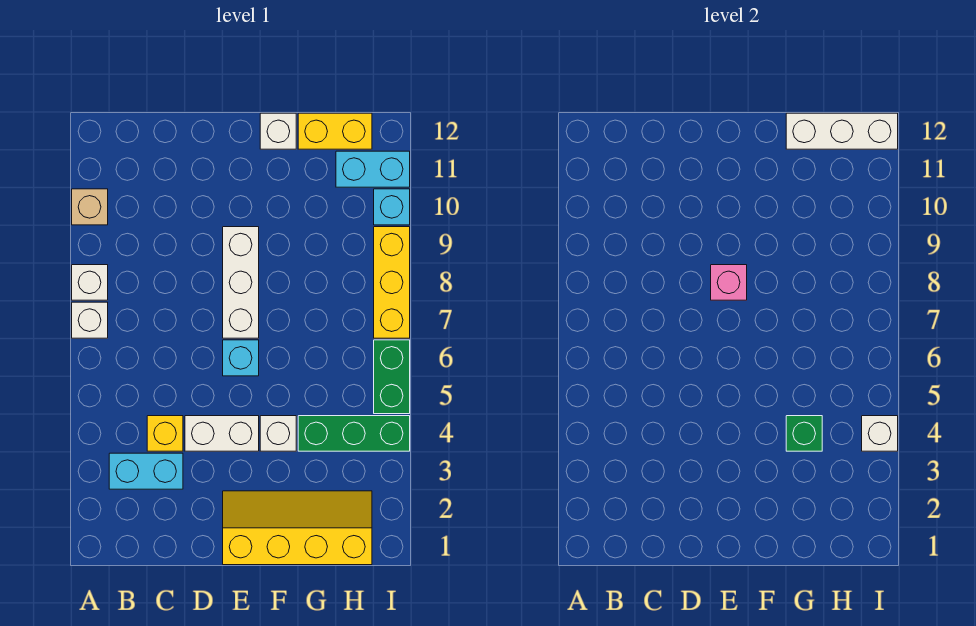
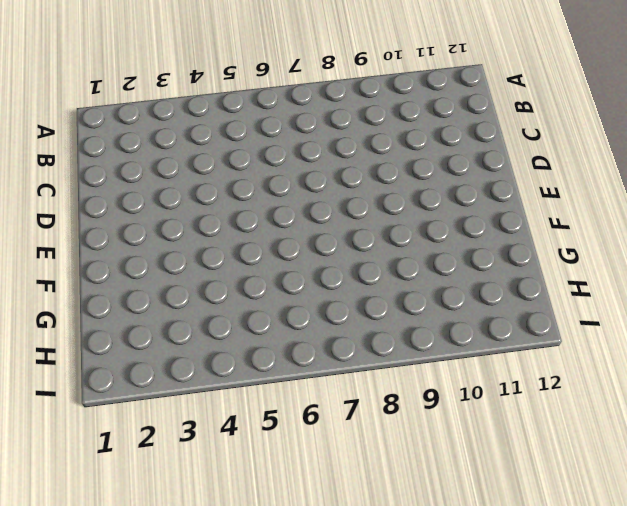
none -> white brick A7 level 1
none -> white brick A8 level 1
none -> tan brick A10 level 1

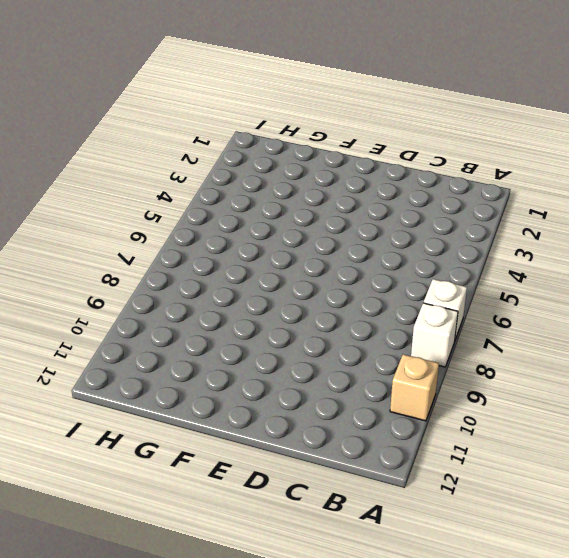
none -> cyan brick B3:C3 level 1
none -> yellow brick C4 level 1
none -> white brick D4:E4 level 1

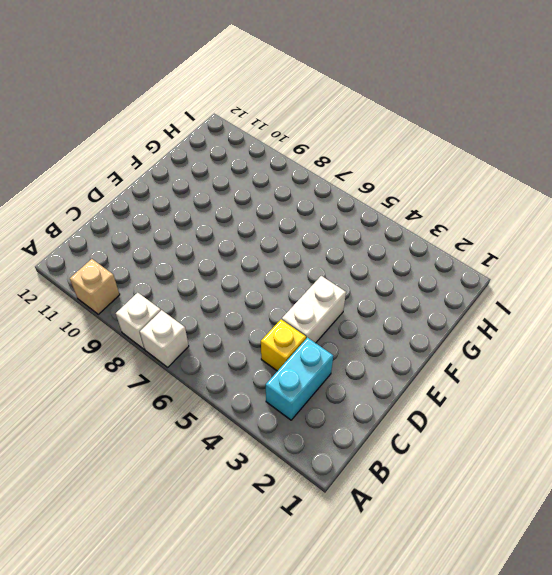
none -> yellow slope E1:H2 level 1 top 1
none -> cyan brick E6 level 1
none -> white brick E7:E9 level 1

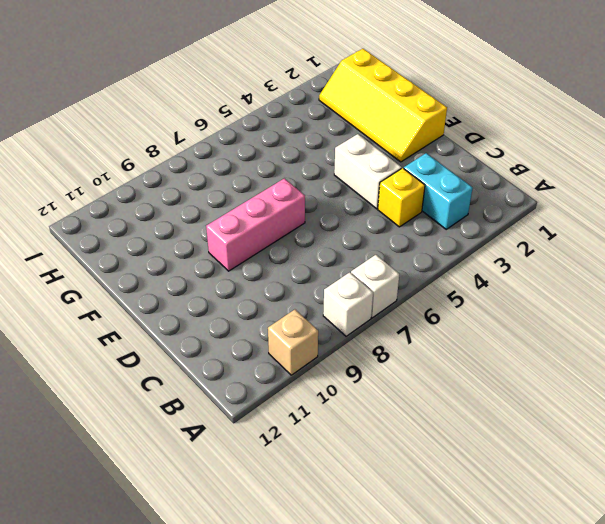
pink brick E7:E9 level 1 -> white brick E7:E9 level 1
none -> cyan brick E6 level 1
none -> white brick F4 level 1
none -> white brick F12 level 1

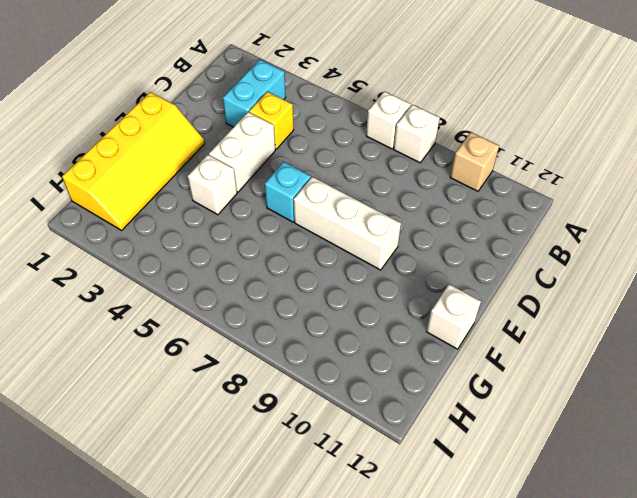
none -> green brick G4:I4 level 1
none -> yellow brick G12:H12 level 1
none -> cyan brick H11:I11 level 1

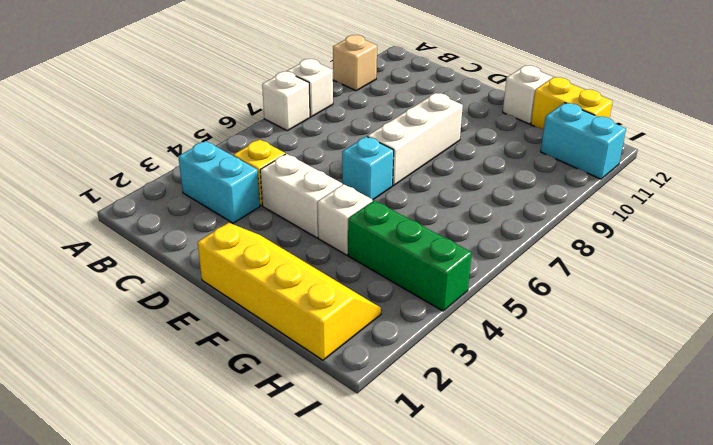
none -> green brick I5:I6 level 1
none -> yellow brick I7:I9 level 1
none -> cyan brick I10 level 1

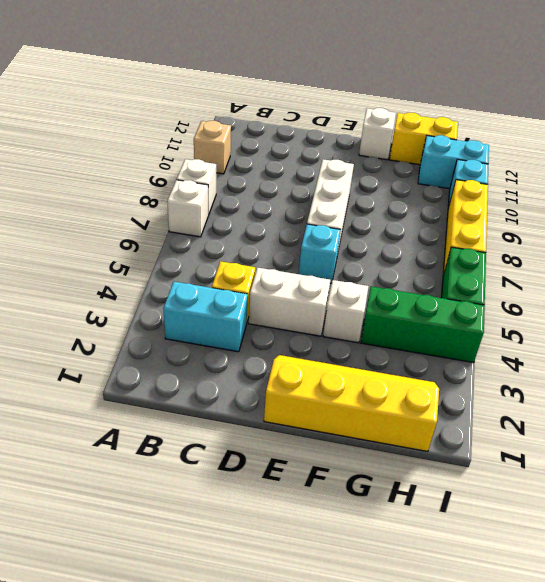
none -> pink brick E8 level 2
none -> green brick G4 level 2
none -> white brick G12:I12 level 2

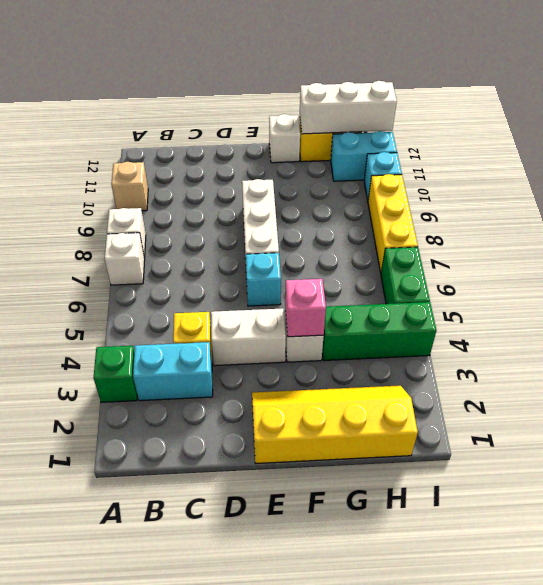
green brick A3 level 1 -> green brick G4 level 2
pink brick F4 level 2 -> pink brick E8 level 2
none -> white brick I4 level 2

